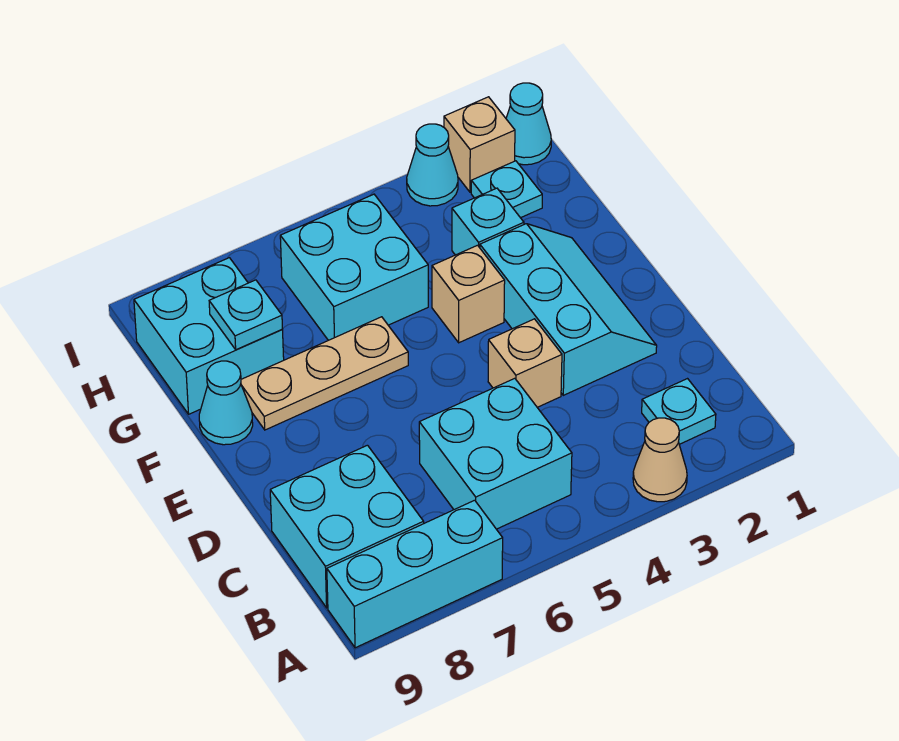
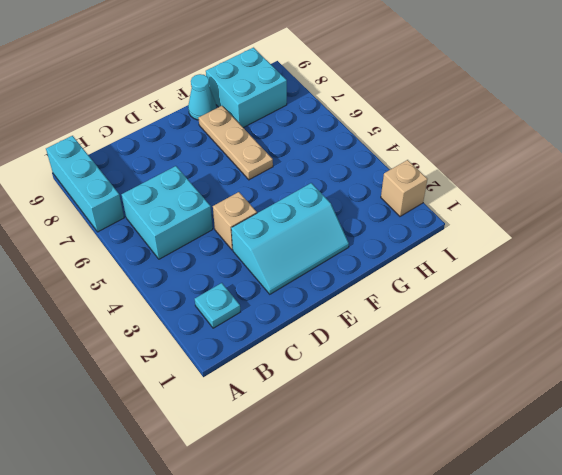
none -> tan cone A3 level 1
none -> cyan brick B8:C9 level 1
none -> tan brick F4 level 1

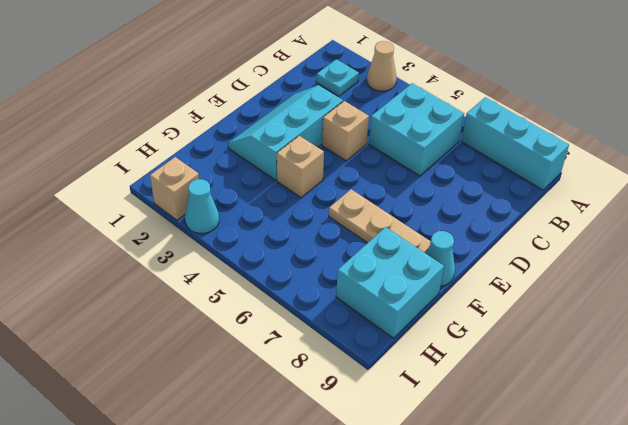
none -> cyan brick B8:C9 level 1
none -> cyan brick G3 level 1
none -> cyan brick G5:H6 level 1

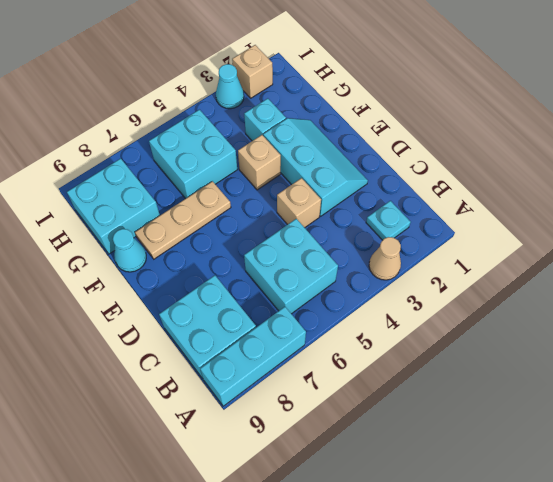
none -> cyan plate H2 level 1
none -> cyan cone I1 level 1
none -> cyan plate G8 level 2

